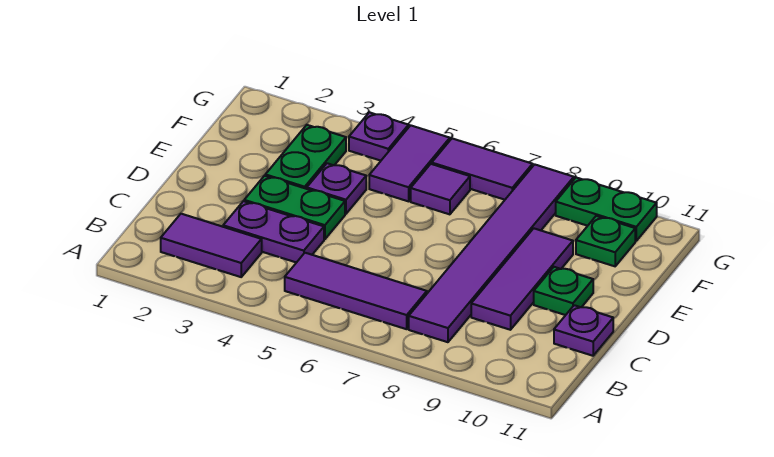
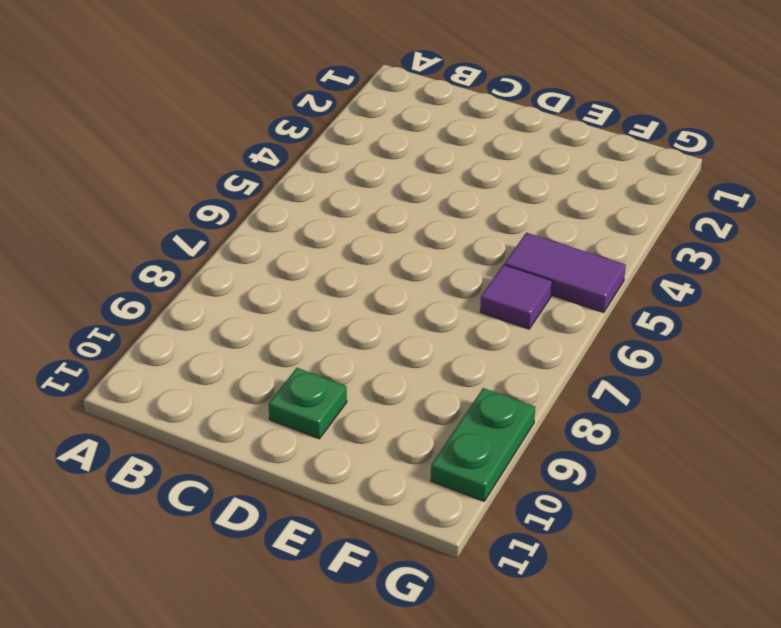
none -> purple tile B2:B3 level 1
none -> purple tile B5:B7 level 1
none -> purple tile B8:G8 level 1

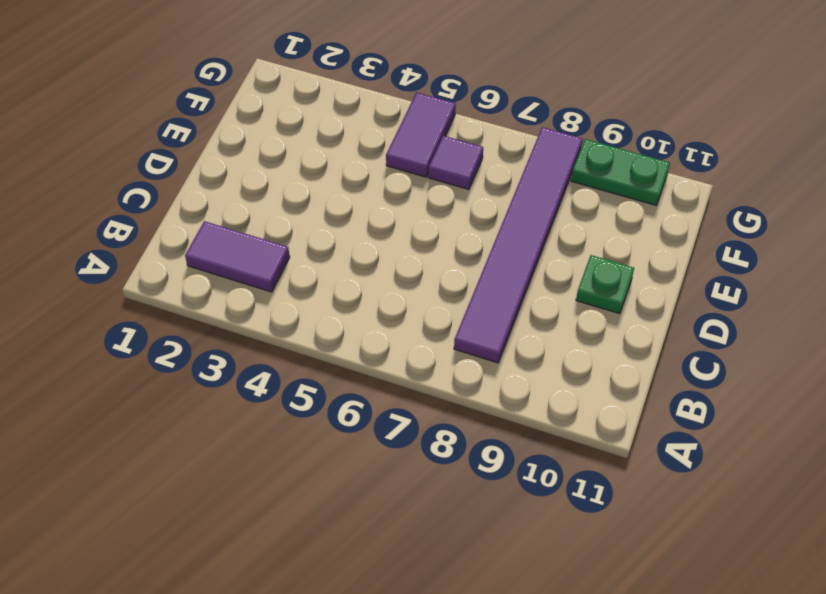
none -> purple tile B5:B7 level 1
none -> purple plate C3:C4 level 1
none -> purple tile C9:E9 level 1

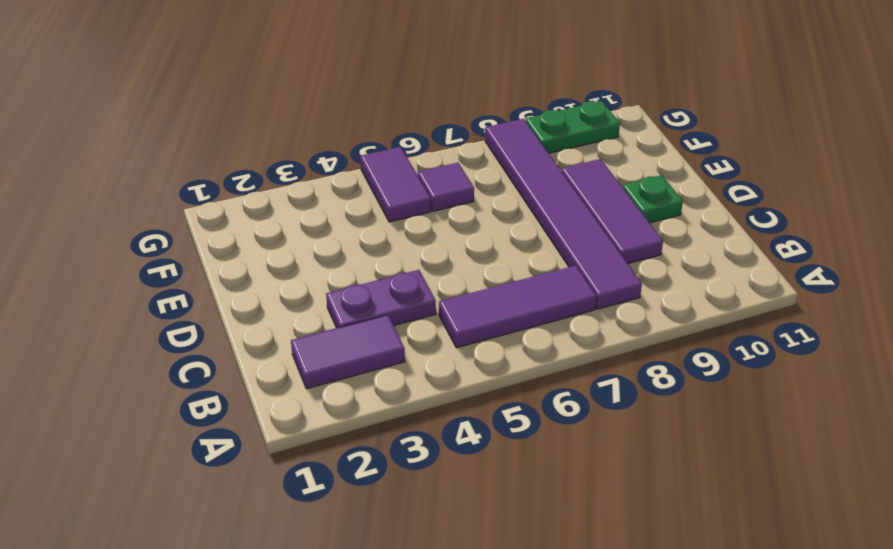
none -> purple plate C11 level 1
none -> green plate D3:D4 level 1
none -> green plate E3:F3 level 1

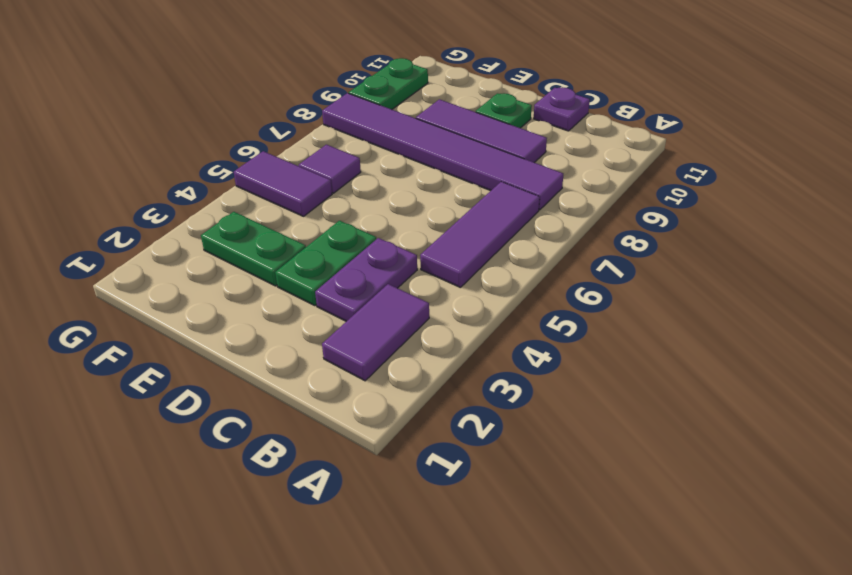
none -> purple plate E4 level 1
none -> green plate F10 level 1
none -> purple plate G4 level 1

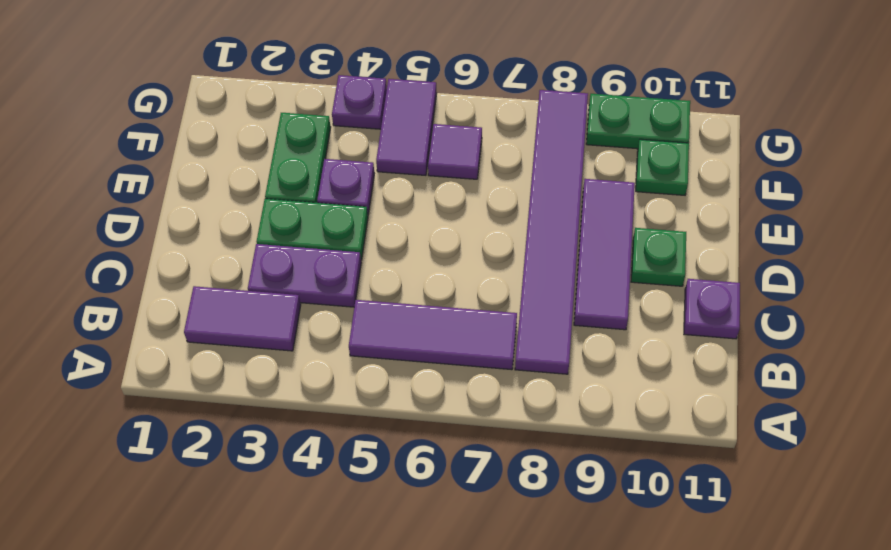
none -> purple tile G6:G7 level 1

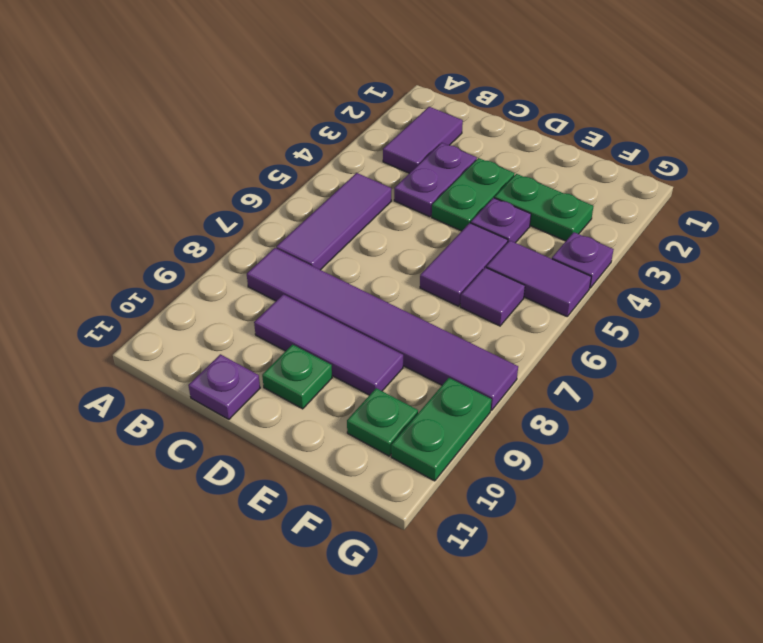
purple tile E5:E6 level 1 -> purple tile G6:G7 level 1

